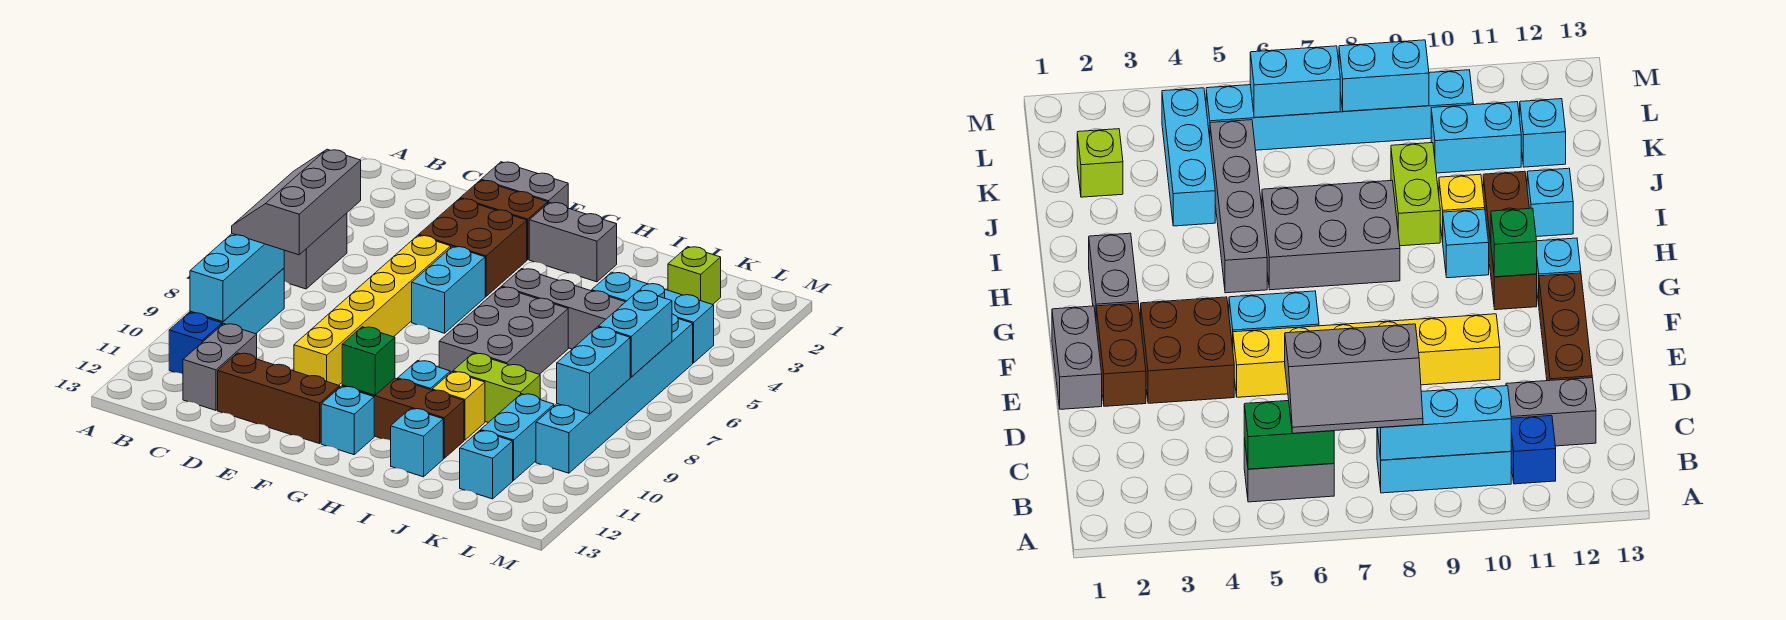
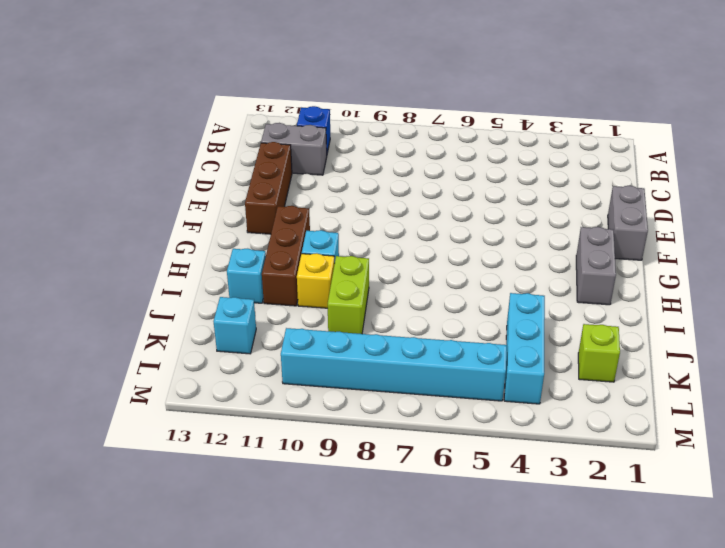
none -> grey brick B5:B6 level 1
none -> cyan brick B8:B10 level 1
none -> brown brick E2:F2 level 1
none -> brown brick E3:F4 level 1

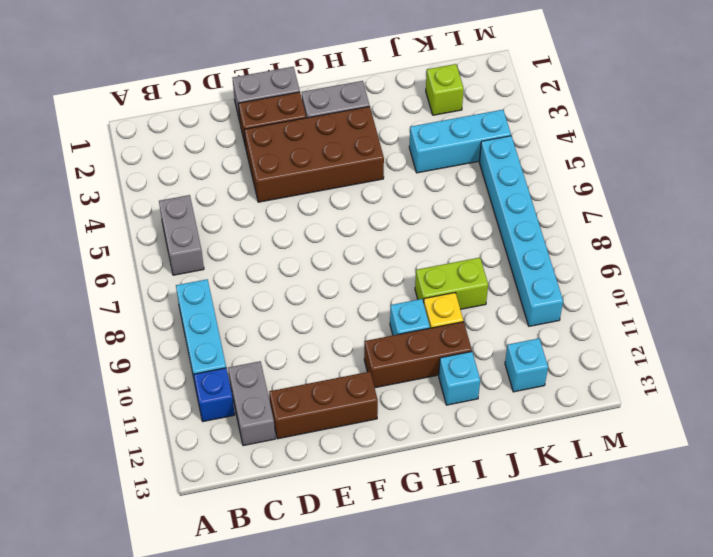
brown brick E3:H4 level 1 -> brown brick E3:F4 level 1
none -> yellow brick E5:E10 level 1
none -> cyan brick F5:F6 level 1
none -> cyan brick G12 level 1
none -> grey brick H5:K5 level 1

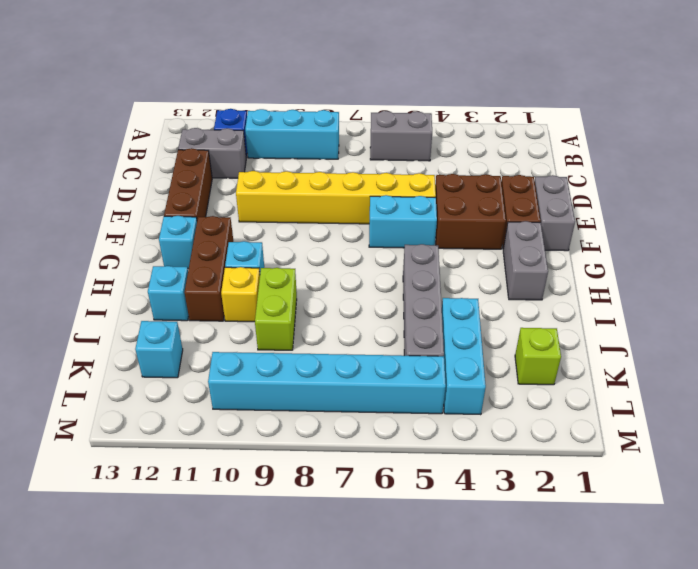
none -> grey brick H6:I8 level 1
none -> cyan brick K10:K11 level 1
none -> green brick B5:B6 level 2
none -> cyan brick B8:B10 level 2

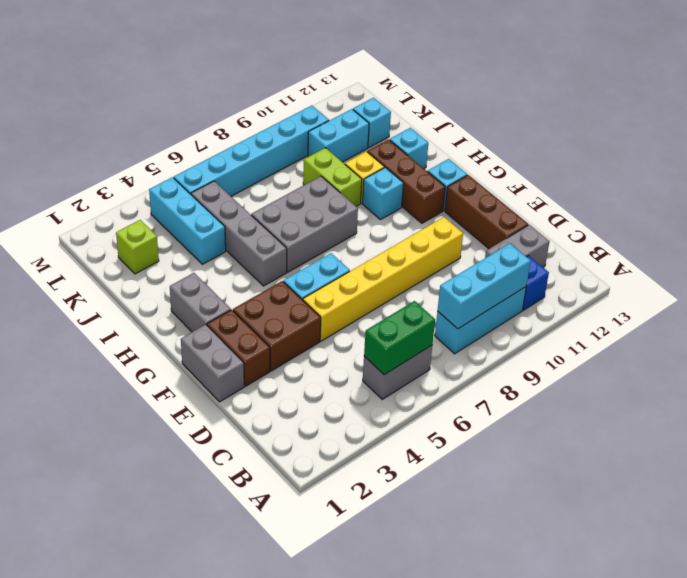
none -> green brick G11 level 2
none -> cyan brick L6:L7 level 2
none -> cyan brick L8:L9 level 2
none -> grey slope B6:C8 level 3 top C

